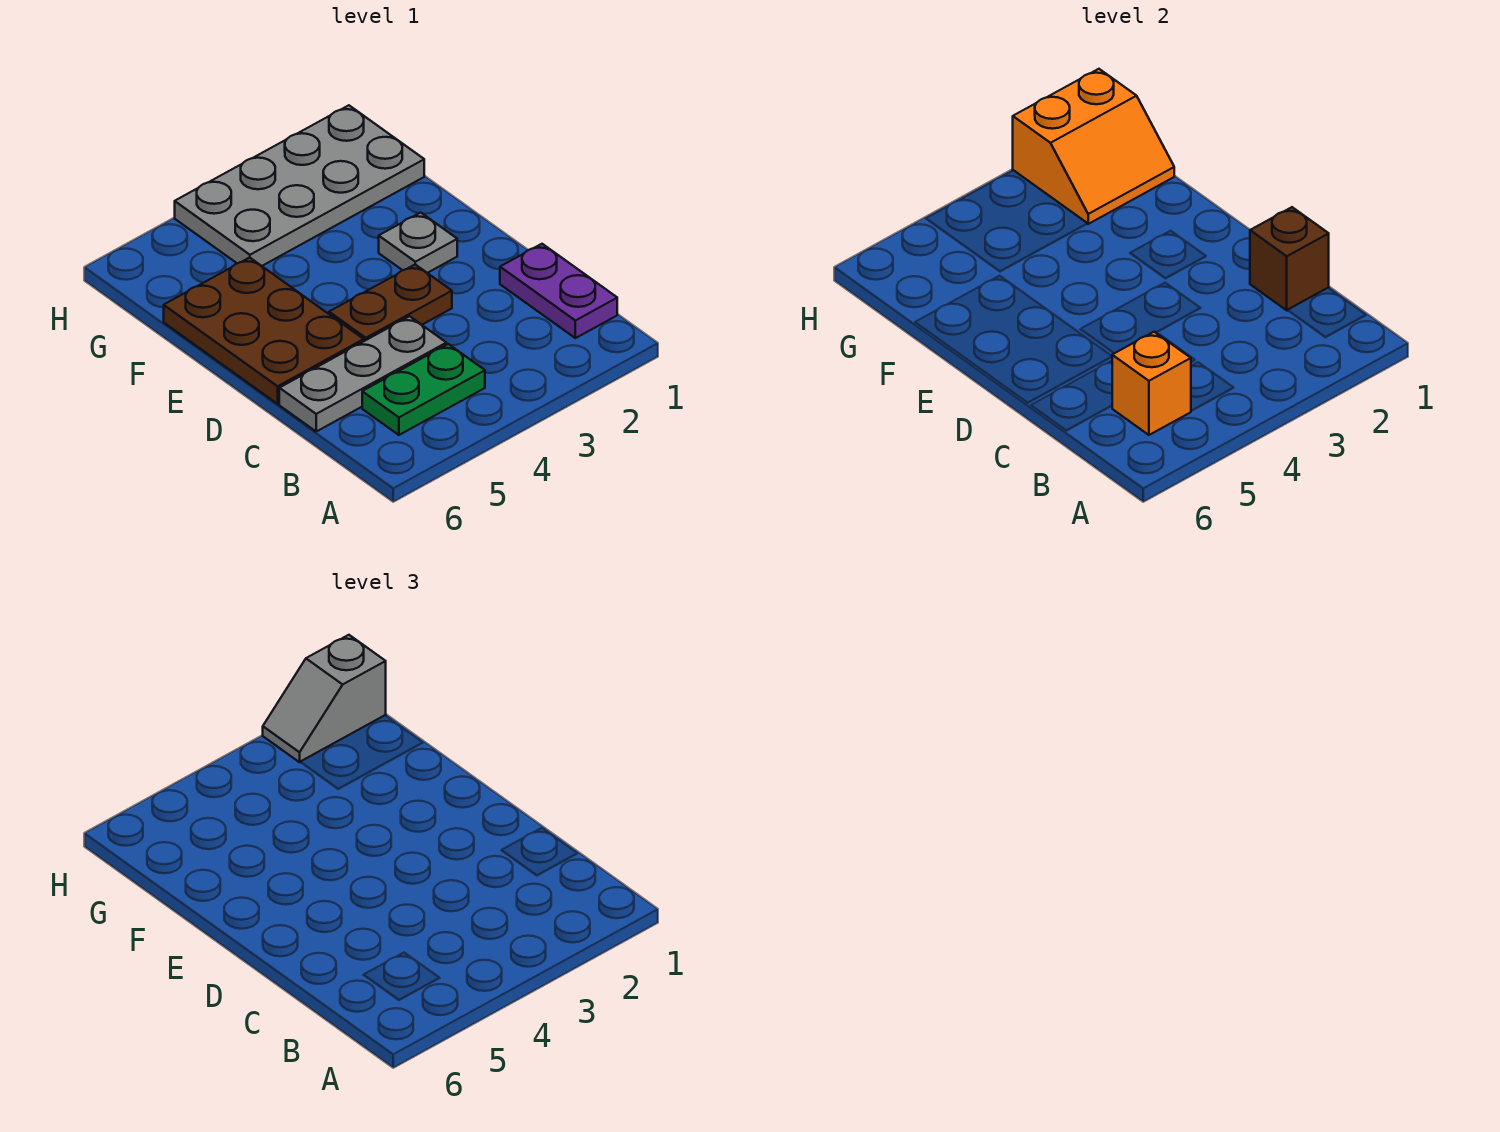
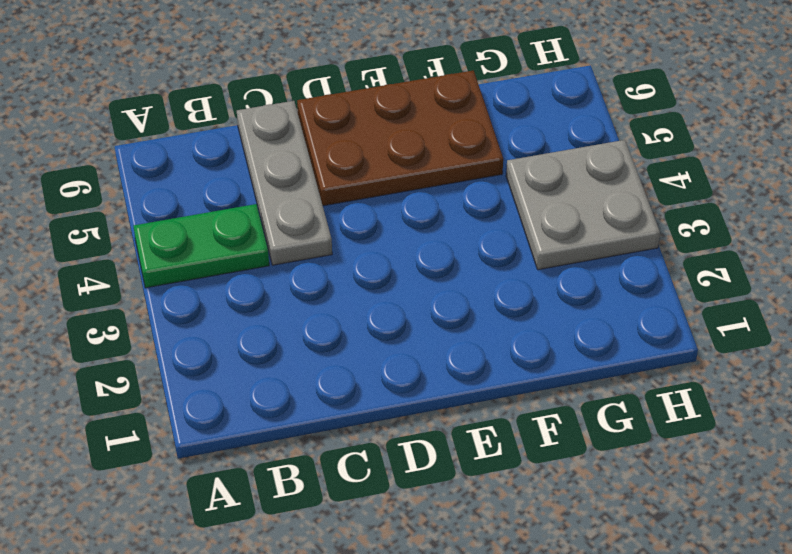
green plate A4:B4 level 1 -> green plate B4:B5 level 1
grey plate G3:H4 level 1 -> grey plate G1:H4 level 1
none -> purple plate B1:C1 level 1
none -> brown plate D3:D4 level 1

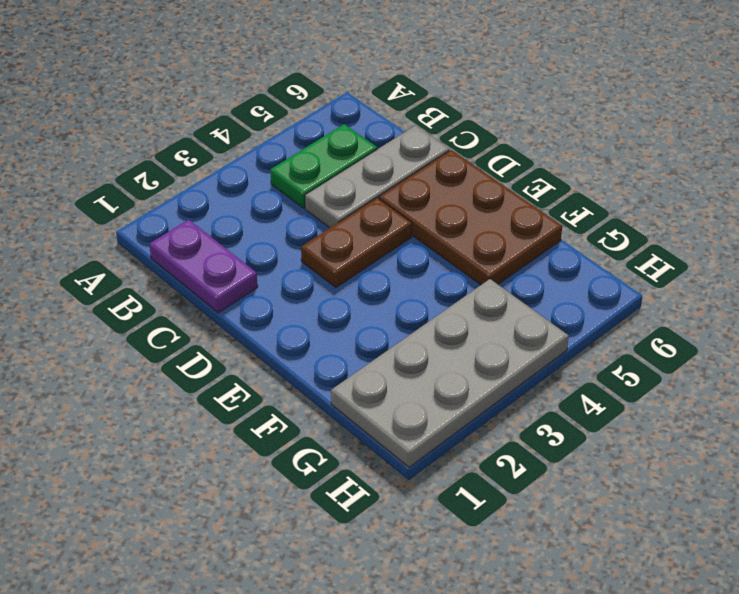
none -> grey plate E2 level 1
none -> orange brick B5 level 2

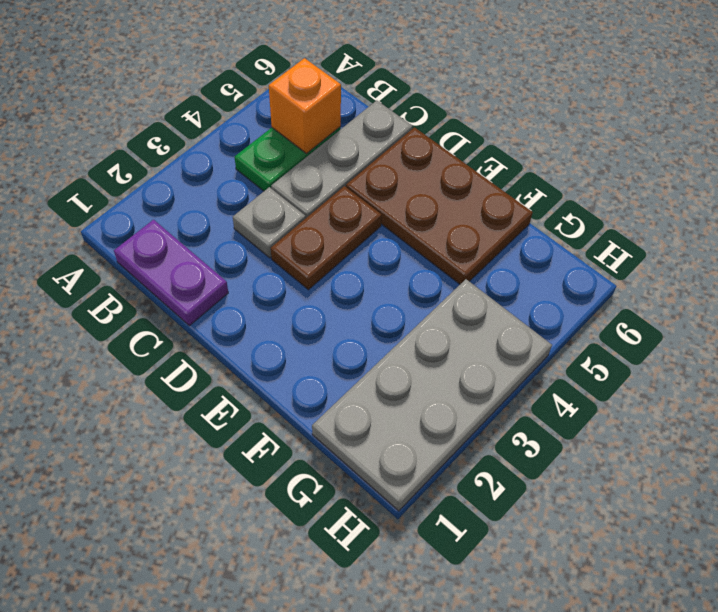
grey plate C3 level 1 -> grey plate E2 level 1
none -> brown brick C1 level 2
none -> orange slope G1:H2 level 2 top H

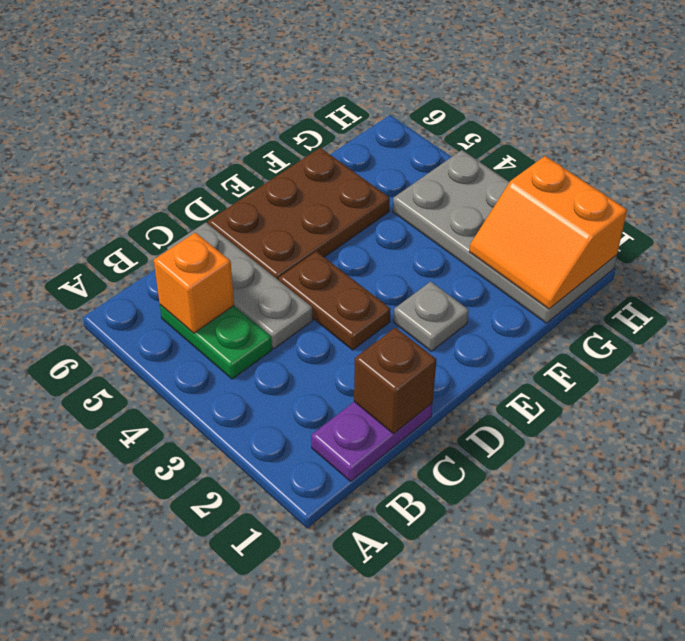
none -> grey slope H1:H2 level 3 top 1

